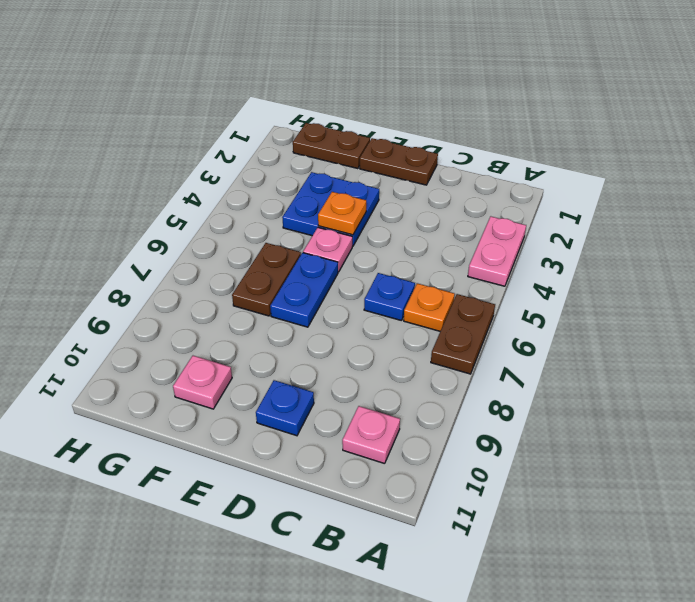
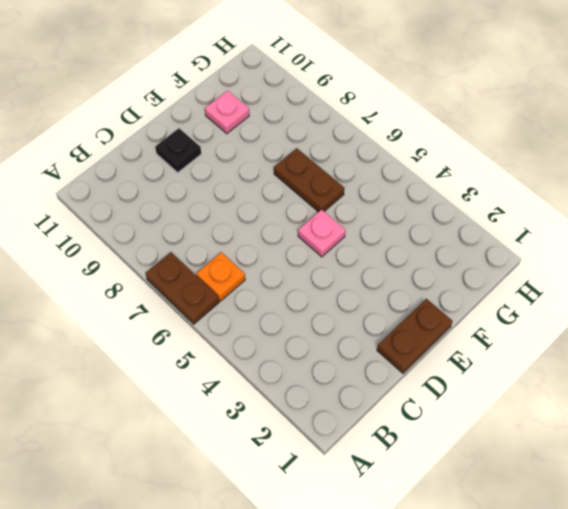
black plate D10 level 1 -> blue plate D10 level 1
none -> pink plate A3:A4 level 1
none -> pink plate B10 level 1
none -> blue plate C6 level 1

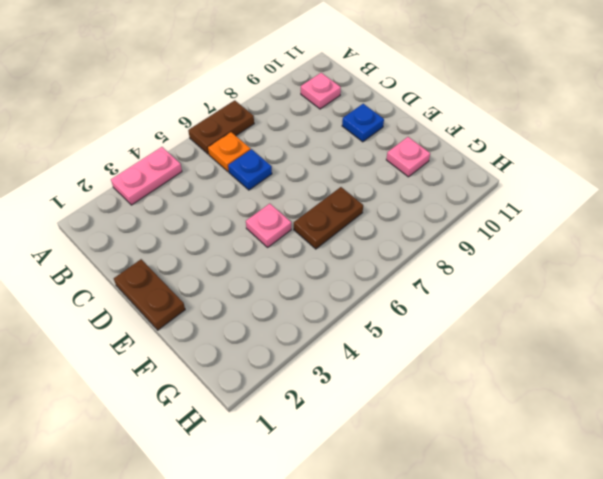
none -> blue plate E3:F4 level 1
none -> blue plate E6:E7 level 1
none -> brown plate F1:G1 level 1

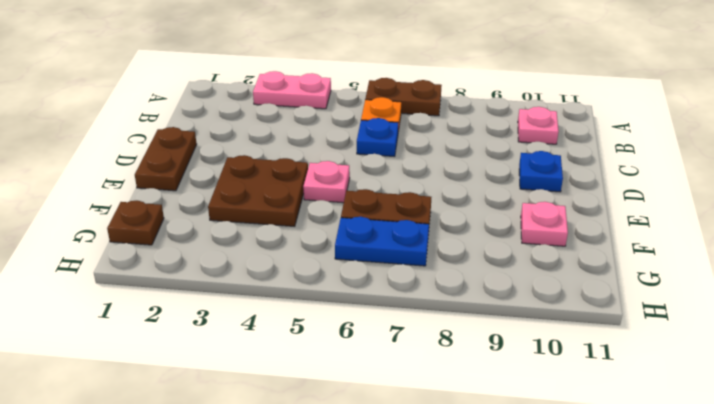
brown plate E3:F4 level 1 -> blue plate E3:F4 level 1
brown plate G1 level 1 -> brown plate F1:G1 level 1
blue plate G6:G7 level 1 -> blue plate E6:E7 level 1
none -> orange plate E4 level 2

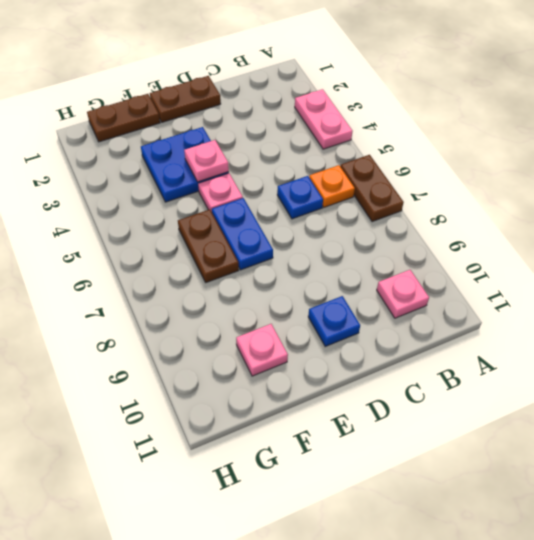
pink plate E4 level 2 -> orange plate E4 level 2

